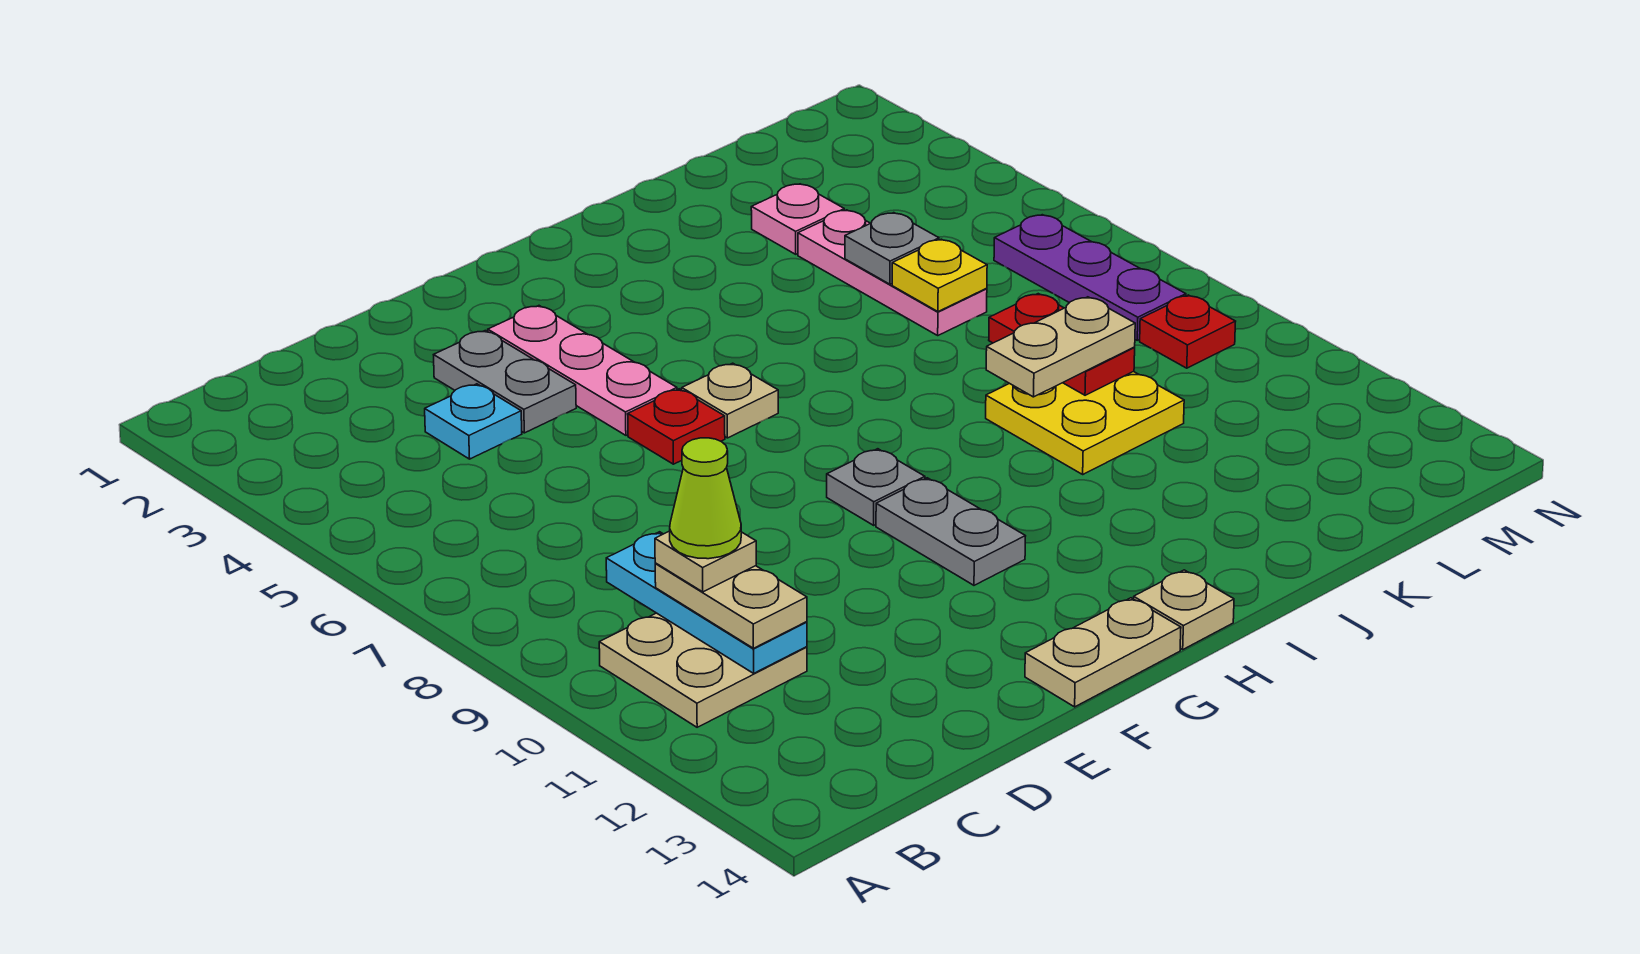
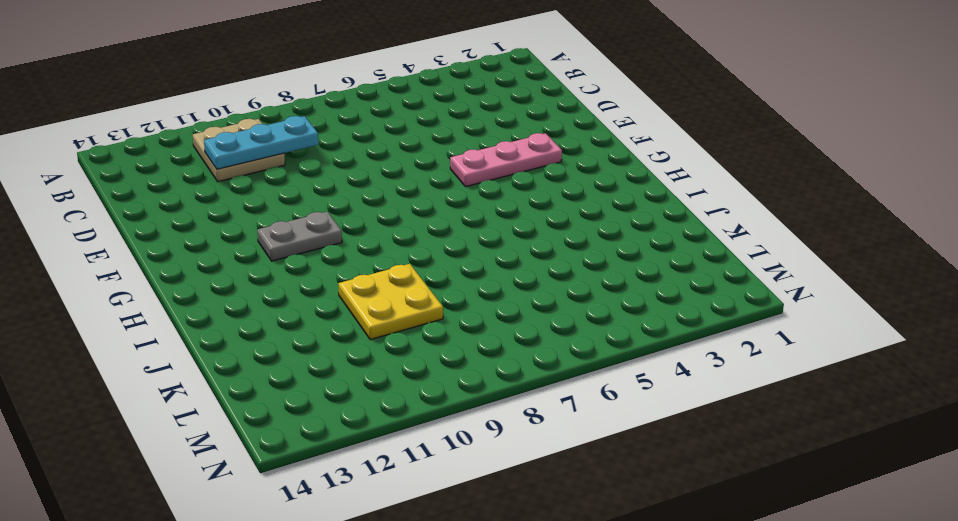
none -> cyan plate D4 level 1
none -> grey plate E3:E4 level 1
none -> red plate F6 level 1

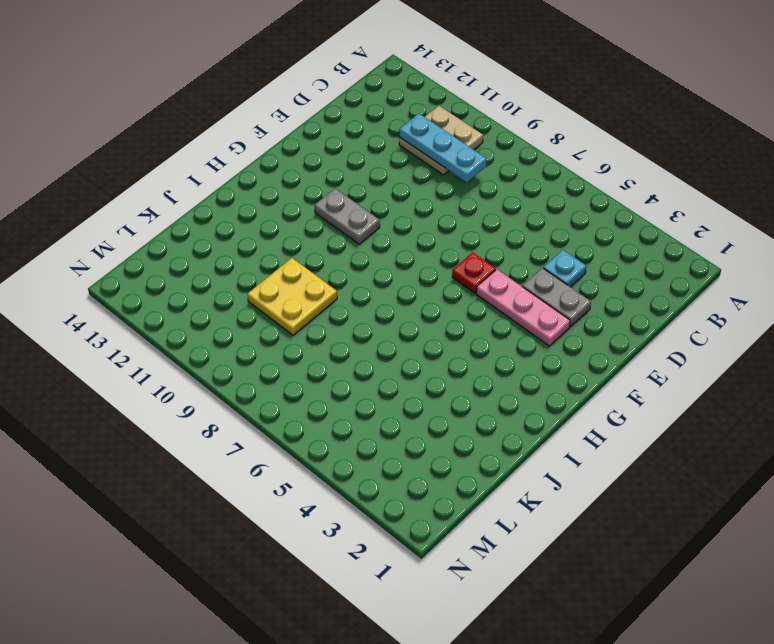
none -> tan plate F14:G14 level 1
none -> tan plate G6 level 1
none -> grey plate G9 level 1

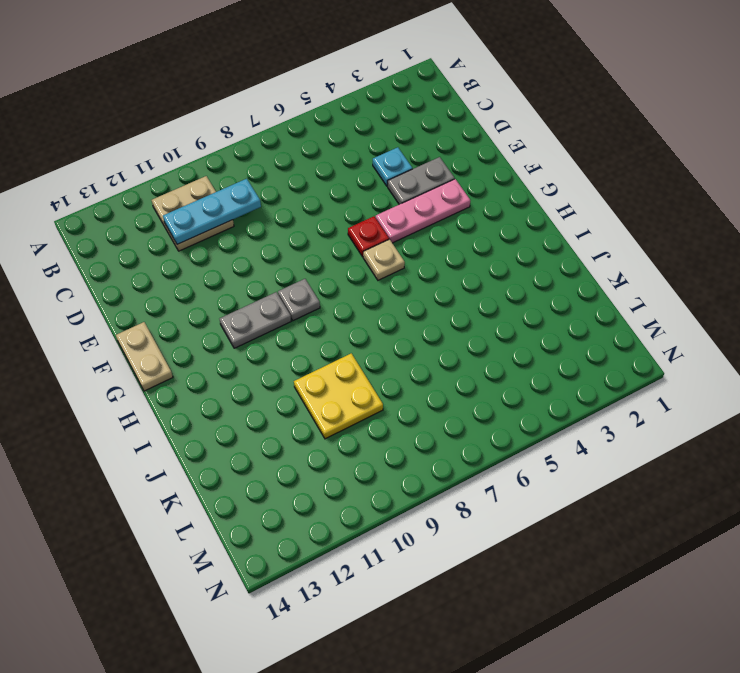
none -> tan plate H14 level 1
none -> pink plate K3 level 1
none -> pink plate K4:K6 level 1

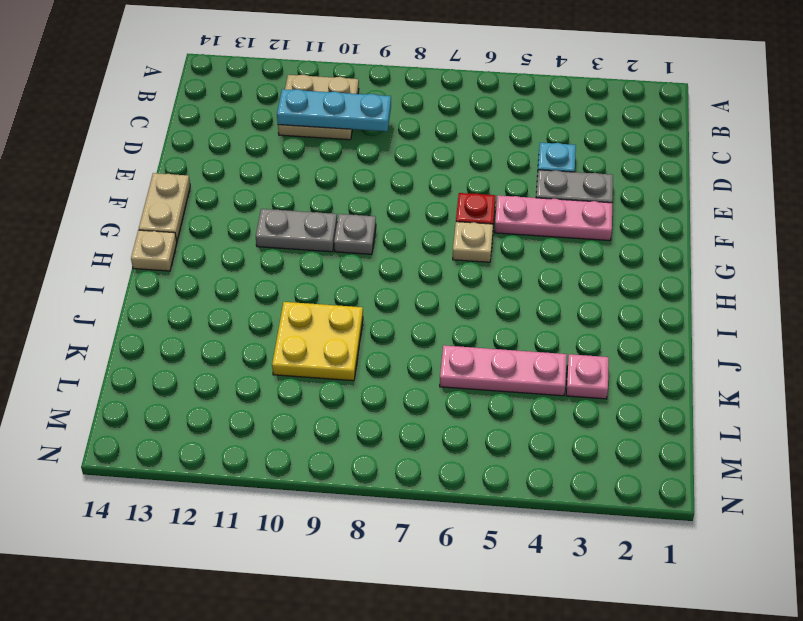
none -> purple plate M6:M8 level 1
none -> red plate M9 level 1
none -> grey plate K5 level 2

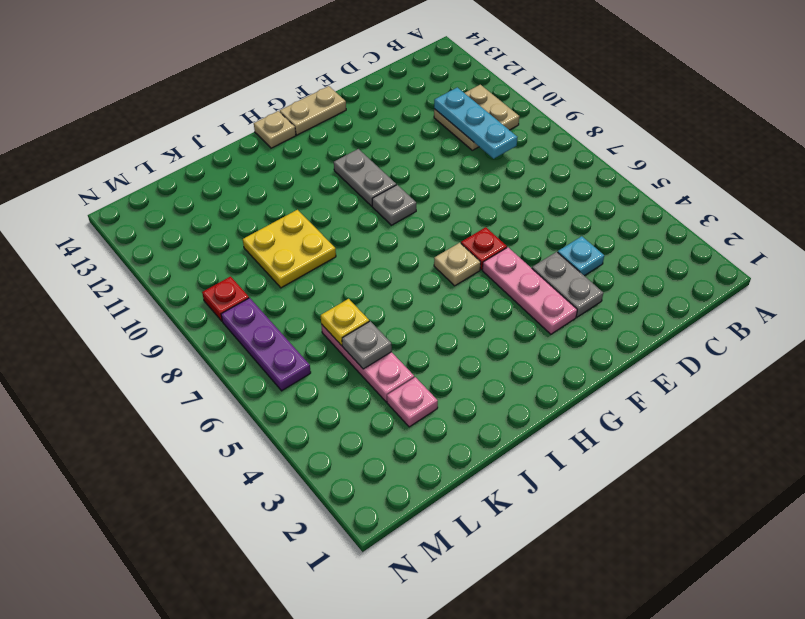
none -> red plate K8:K9 level 2
none -> tan plate C10:C11 level 3
none -> tan plate J9:K9 level 3

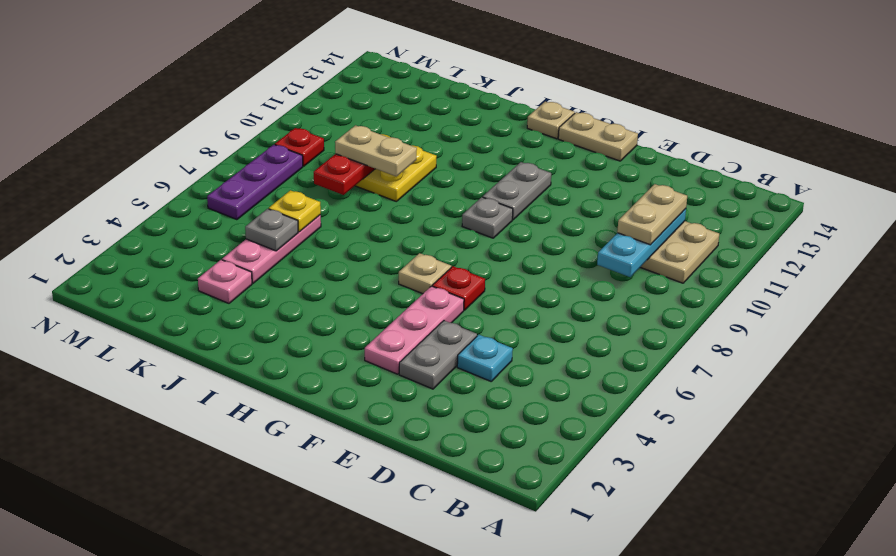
none -> tan plate C10 level 4
none -> lime cone C10 level 5

